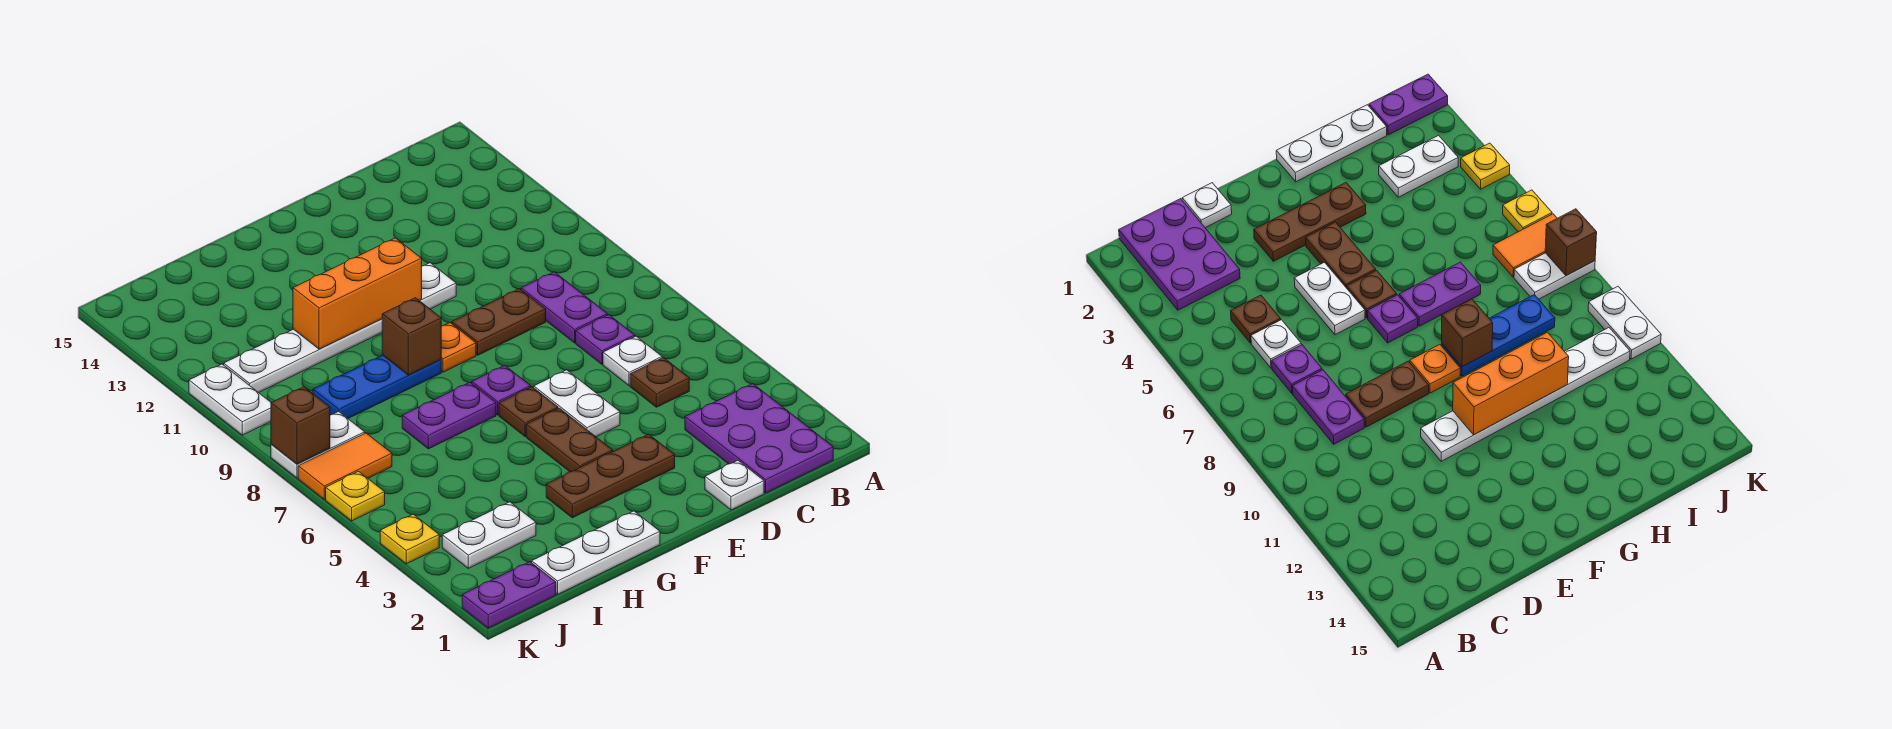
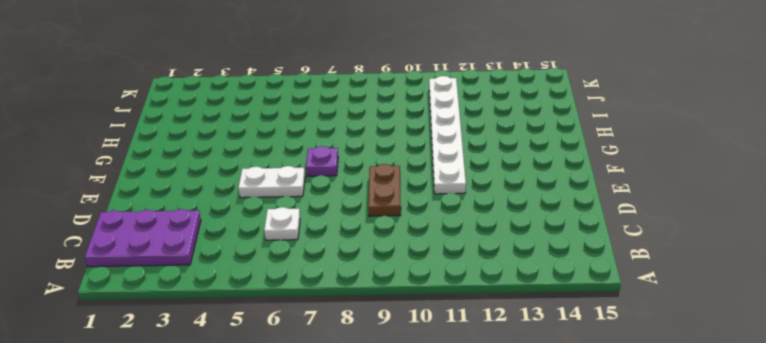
none -> brown plate C5 level 1
none -> purple plate C7 level 1
none -> purple plate C8:C9 level 1

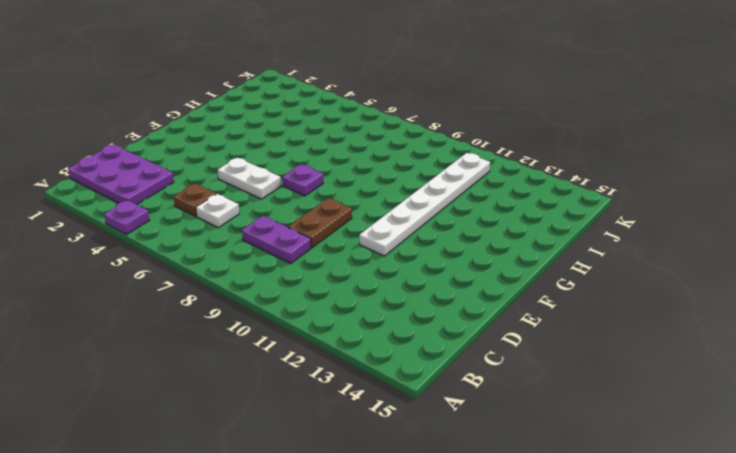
purple plate A4 level 1 -> purple plate C7 level 1
none -> white plate D1 level 1
none -> brown plate E3:G3 level 1
none -> brown plate F4:F5 level 1

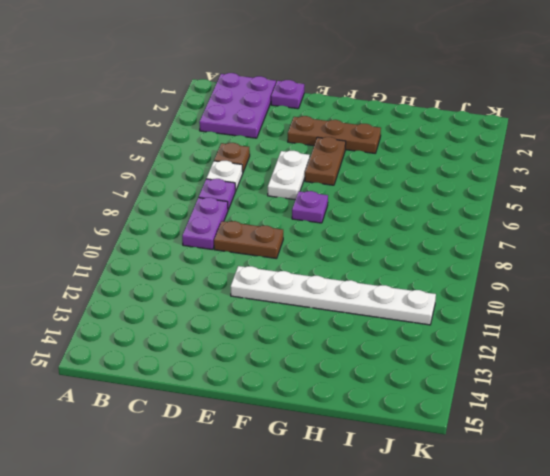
purple plate D1 level 1 -> white plate D1 level 1
none -> brown plate F6 level 1
none -> orange plate F9 level 1
none -> white plate G1:I1 level 1

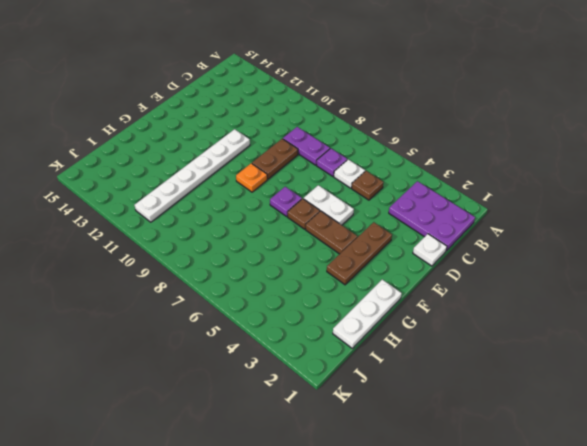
none -> purple plate G7:H7 level 1
none -> blue plate G9:I9 level 1
none -> white plate I3:J3 level 1

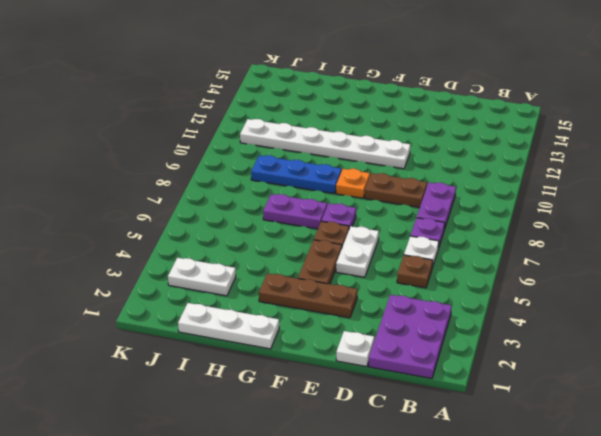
none -> purple plate J1:K1 level 1
none -> orange tile J7:K7 level 1
none -> white plate J8:K8 level 1

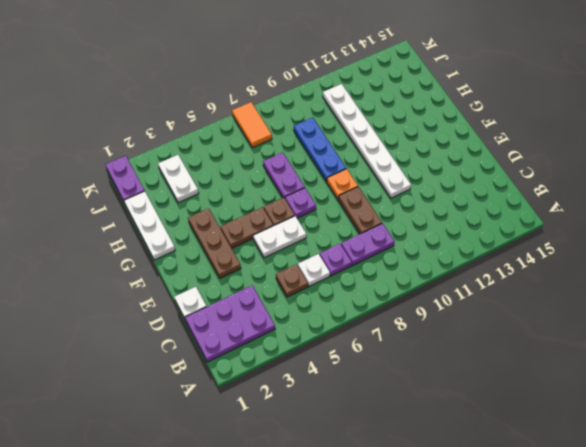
none -> white plate J8:K8 level 1
none -> yellow plate K4 level 1
none -> yellow plate K6 level 1

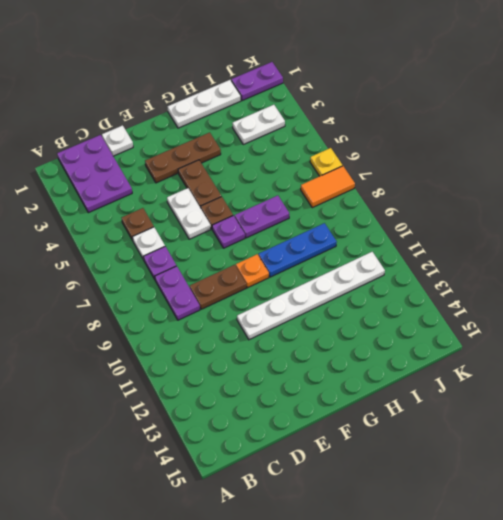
none -> white plate J8:K8 level 1
none -> yellow plate K4 level 1
none -> white plate K10:K11 level 1

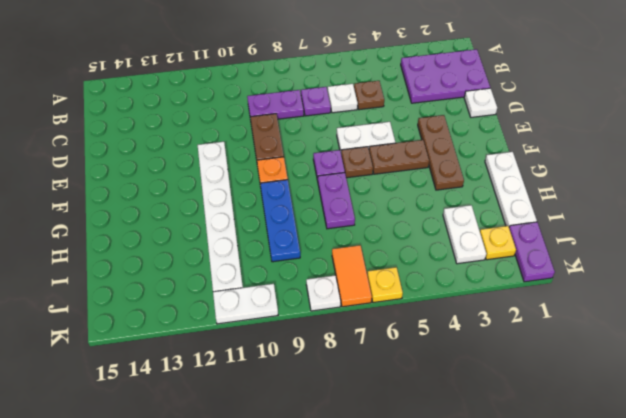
yellow plate J2 level 1 -> yellow plate K4 level 1
white plate K8 level 1 -> white plate J8:K8 level 1
none -> orange brick F11:H11 level 2
none -> brown brick G9 level 2
none -> brown brick K8 level 2

